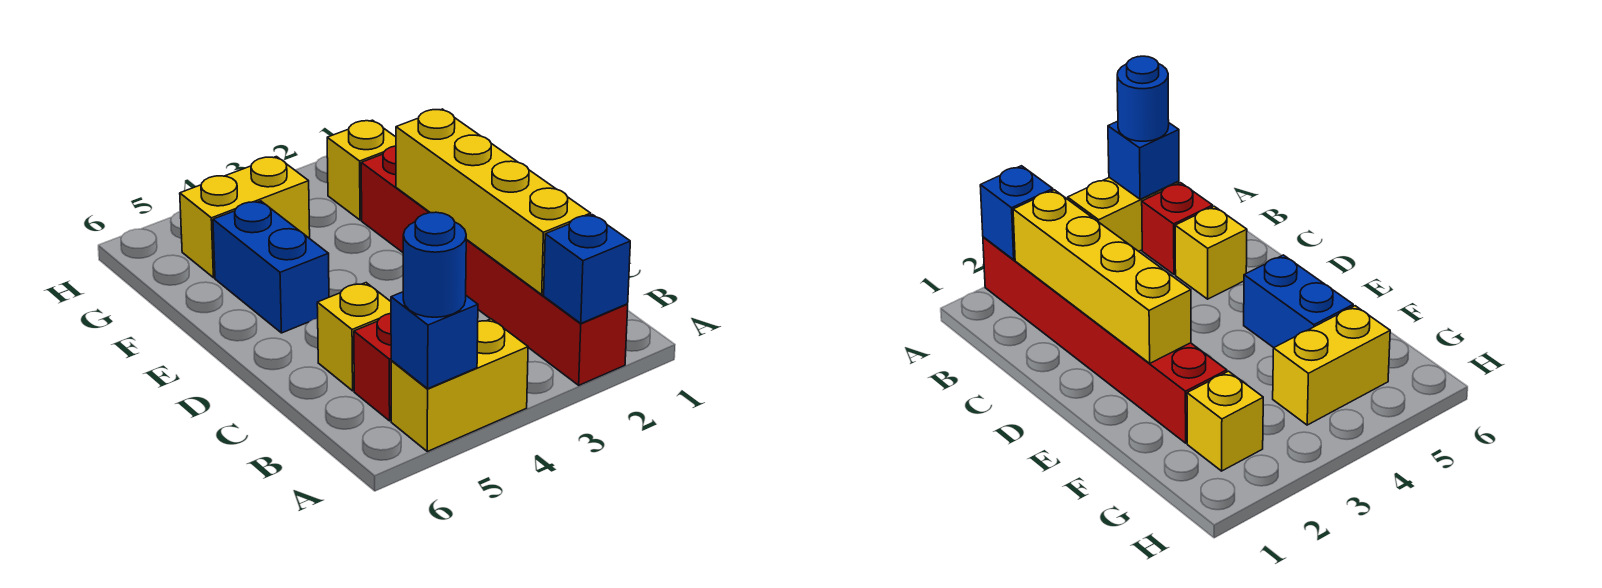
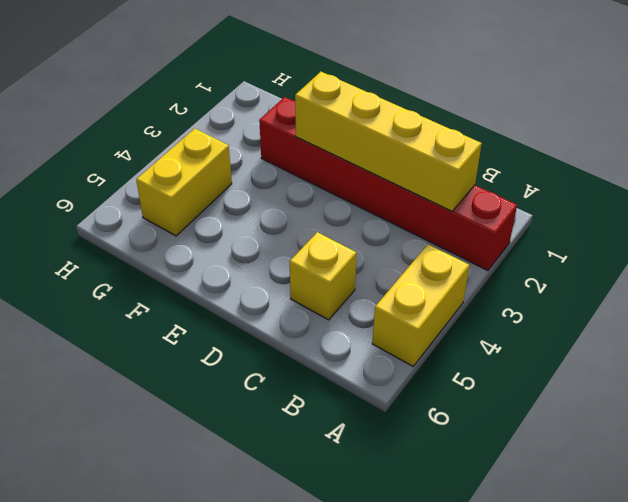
none -> red brick B5 level 1
none -> blue brick E5:F5 level 1

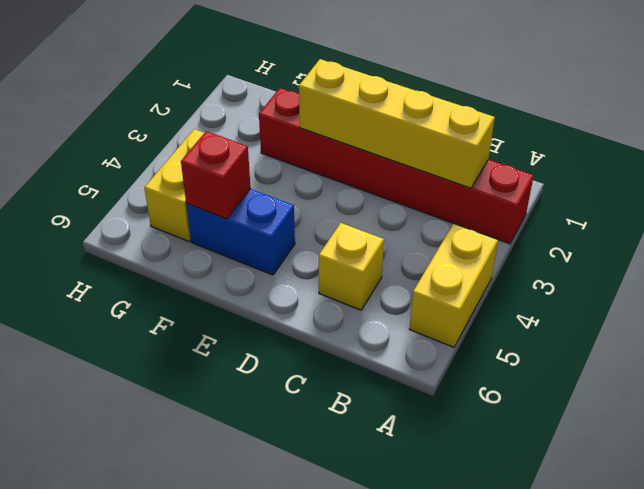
red brick F5 level 2 -> red brick B5 level 1
none -> yellow brick G2 level 1
none -> blue brick A2 level 2

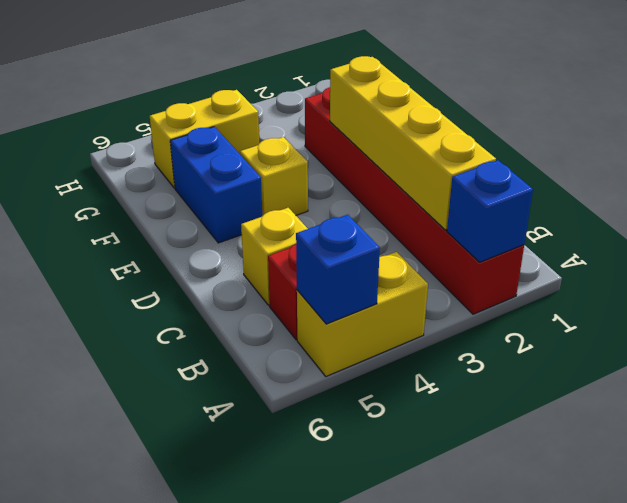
yellow brick E4 level 1 -> yellow brick G2 level 1
none -> blue round brick A5 level 3

